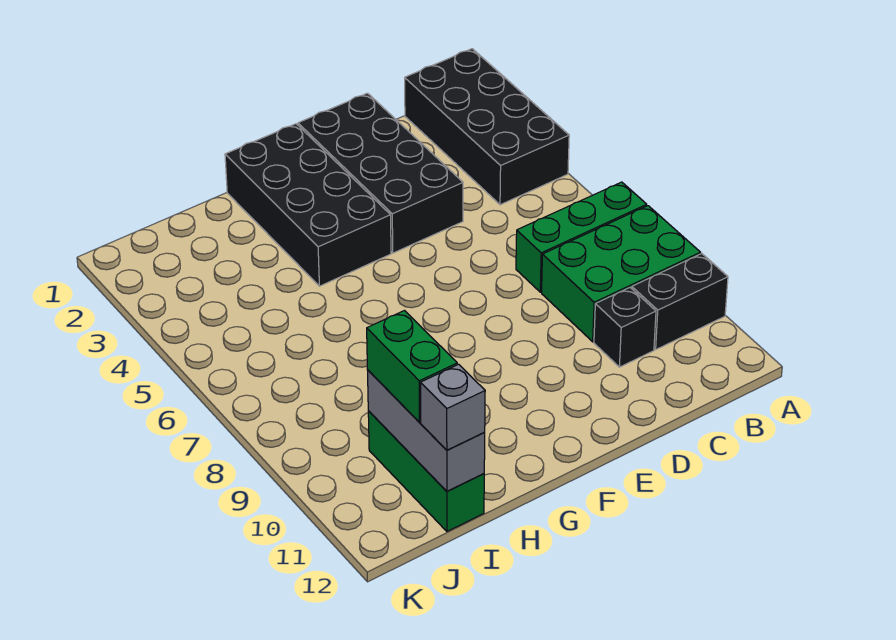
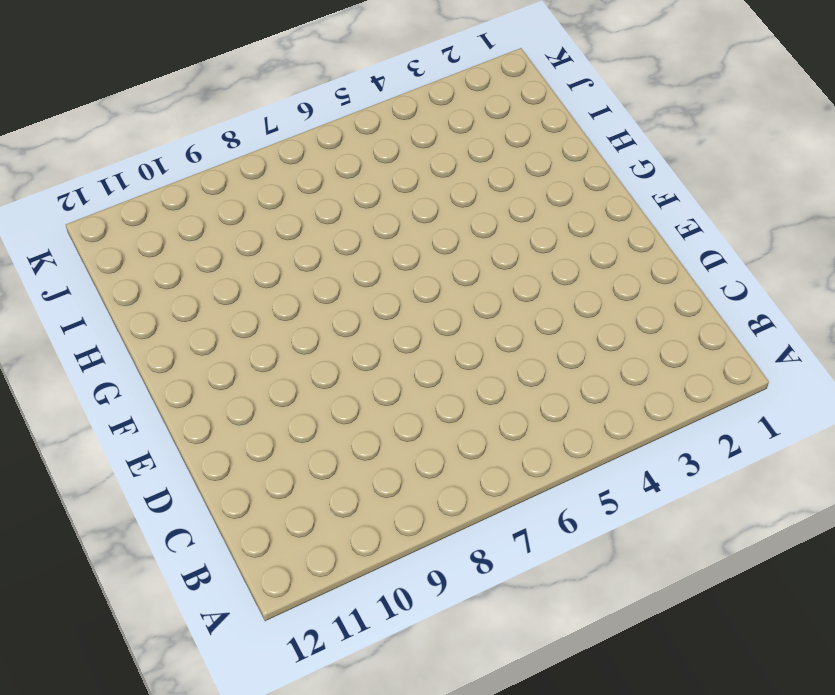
none -> black brick A1:B4 level 1
none -> green brick A7:C7 level 1

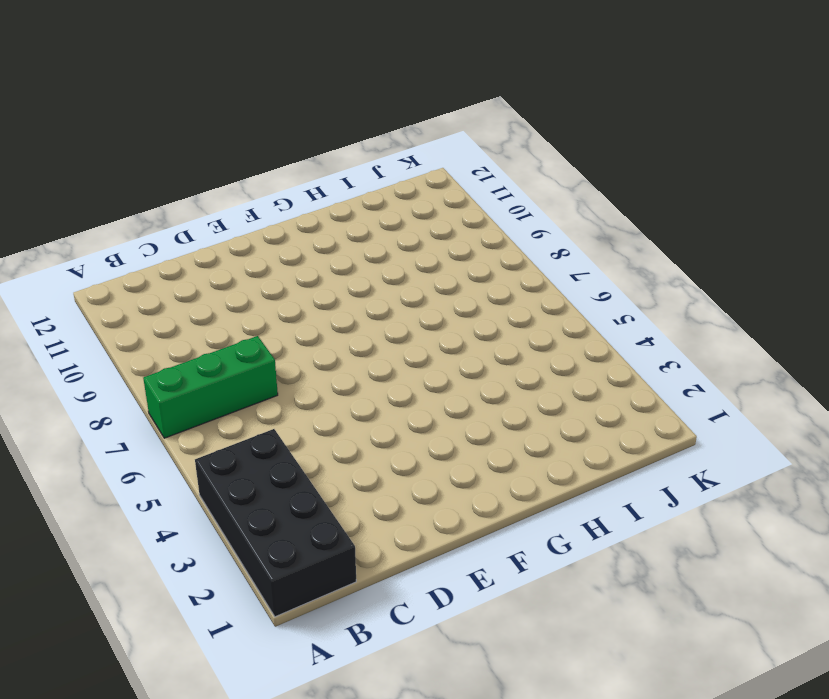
none -> green brick A8:C9 level 1
none -> black brick A10:B10 level 1

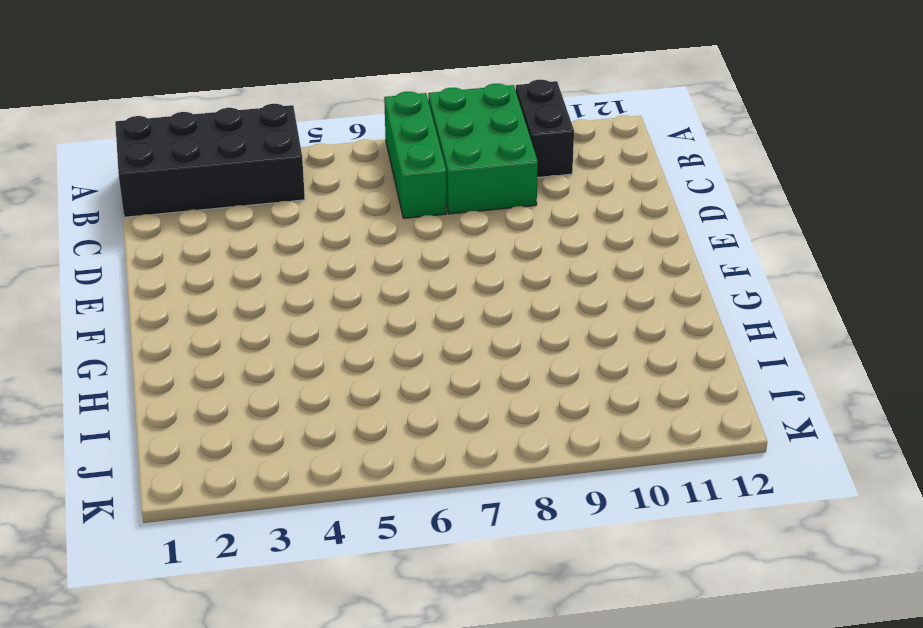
none -> black brick C10 level 1
none -> black brick D1:E4 level 1

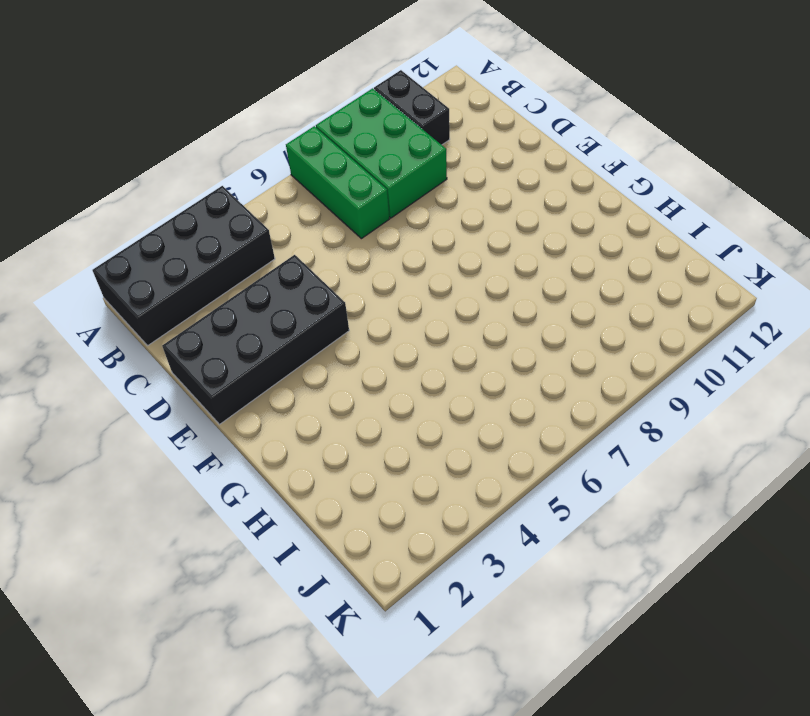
none -> black brick C10 level 1
none -> black brick F1:G4 level 1

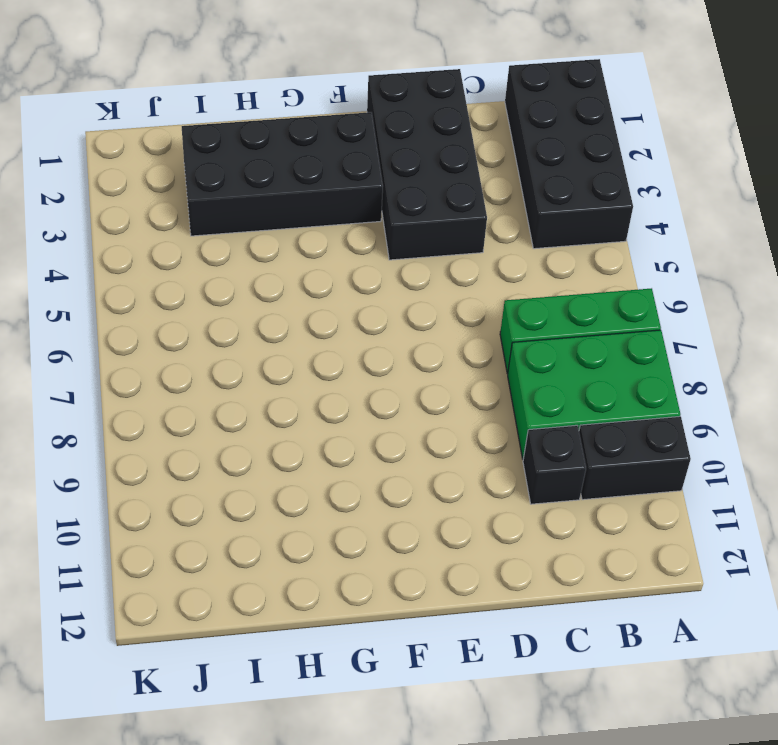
black brick F2:I3 level 1 -> black brick F1:G4 level 1
none -> green brick I10:I12 level 1
none -> grey brick I10:I12 level 2

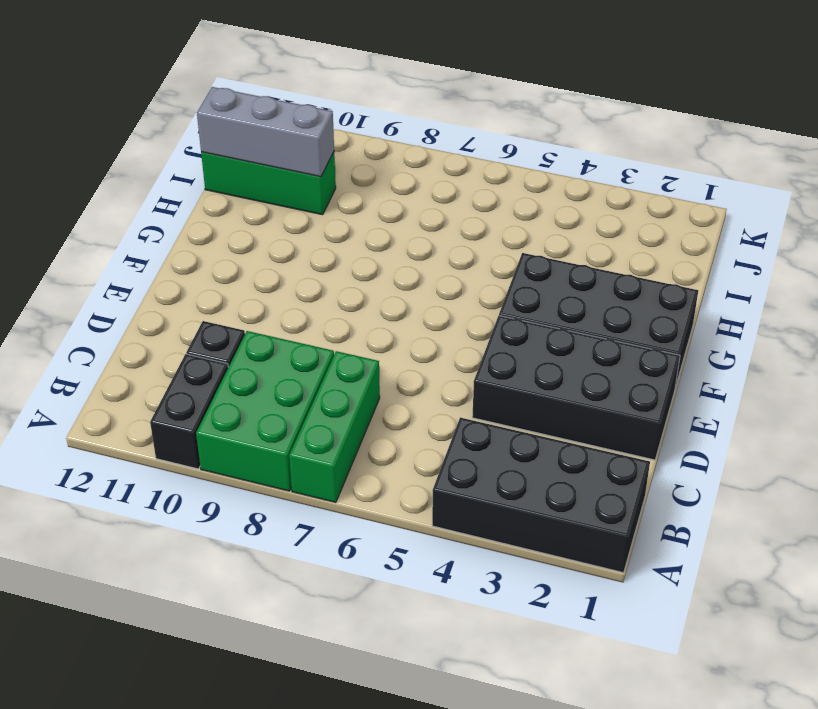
none -> green brick I10:I11 level 3
none -> grey brick I12 level 3

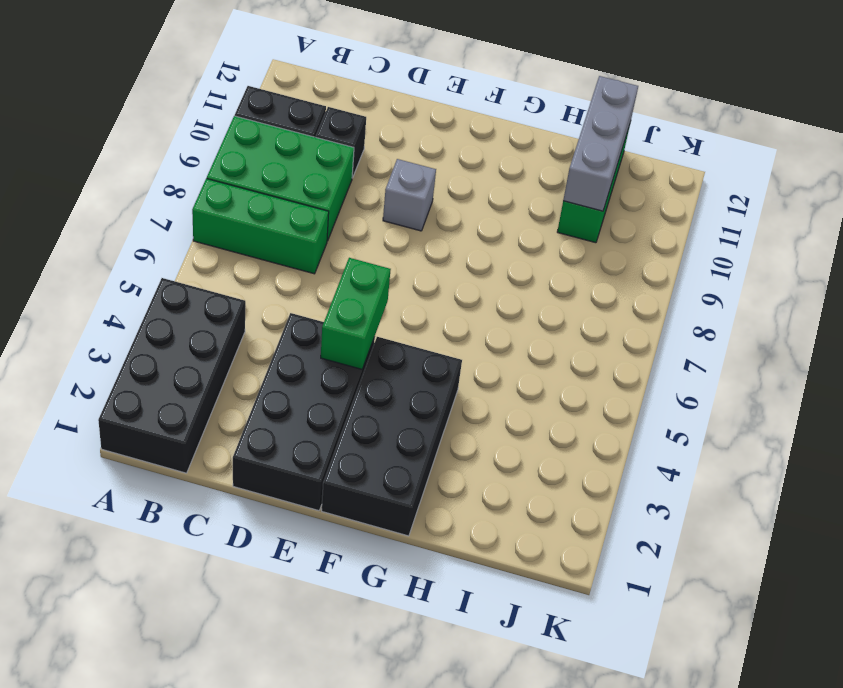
green brick E4:E5 level 2 -> green brick I10:I11 level 3
grey brick E9 level 1 -> grey brick I12 level 3

